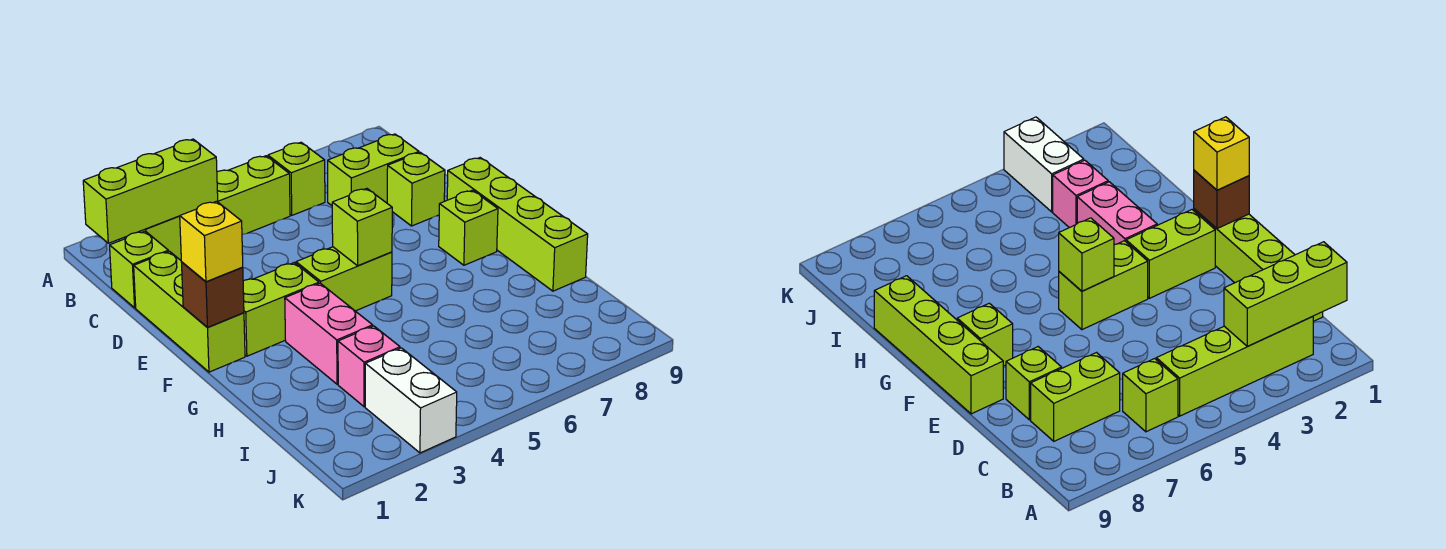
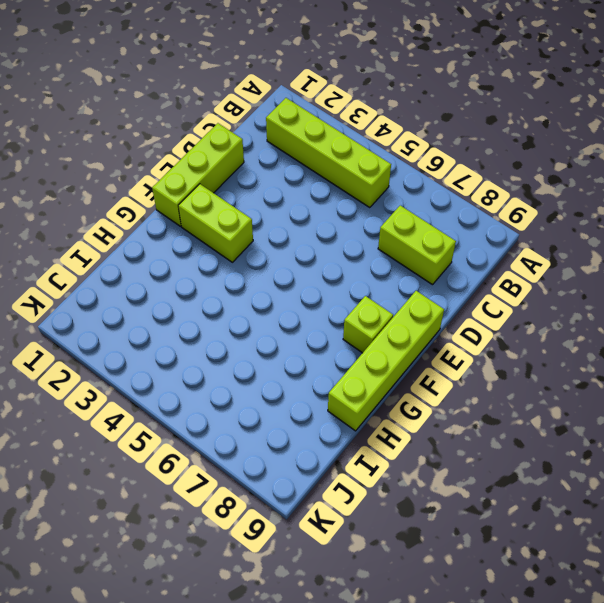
none -> lime brick B6 level 1
none -> lime brick C1 level 1
none -> lime brick D8 level 1

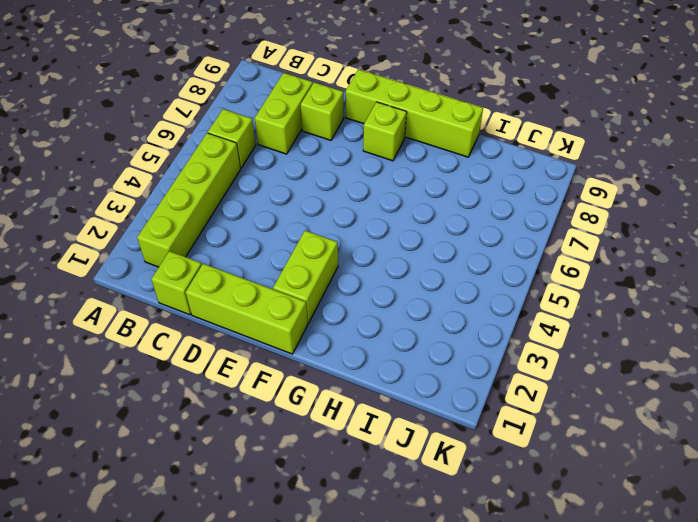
none -> lime brick F4:F5 level 1
none -> pink brick G3:H3 level 1
none -> pink brick I3 level 1

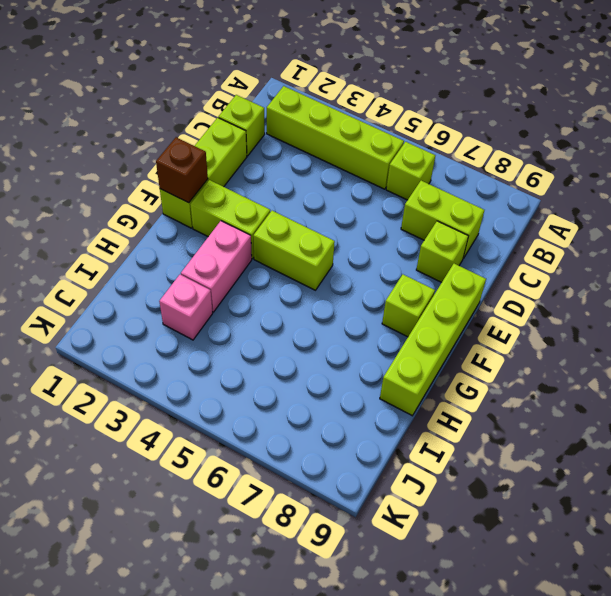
none -> white brick J3:K3 level 1
none -> lime brick B1:B3 level 2
none -> lime brick F5 level 2

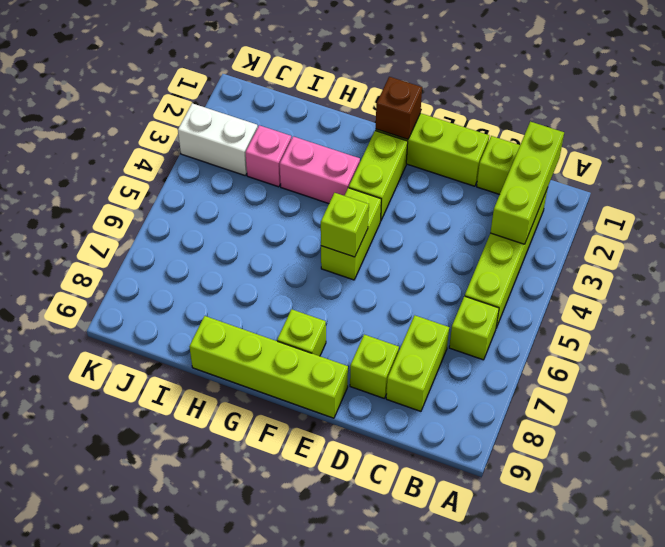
none -> yellow brick F1 level 3

